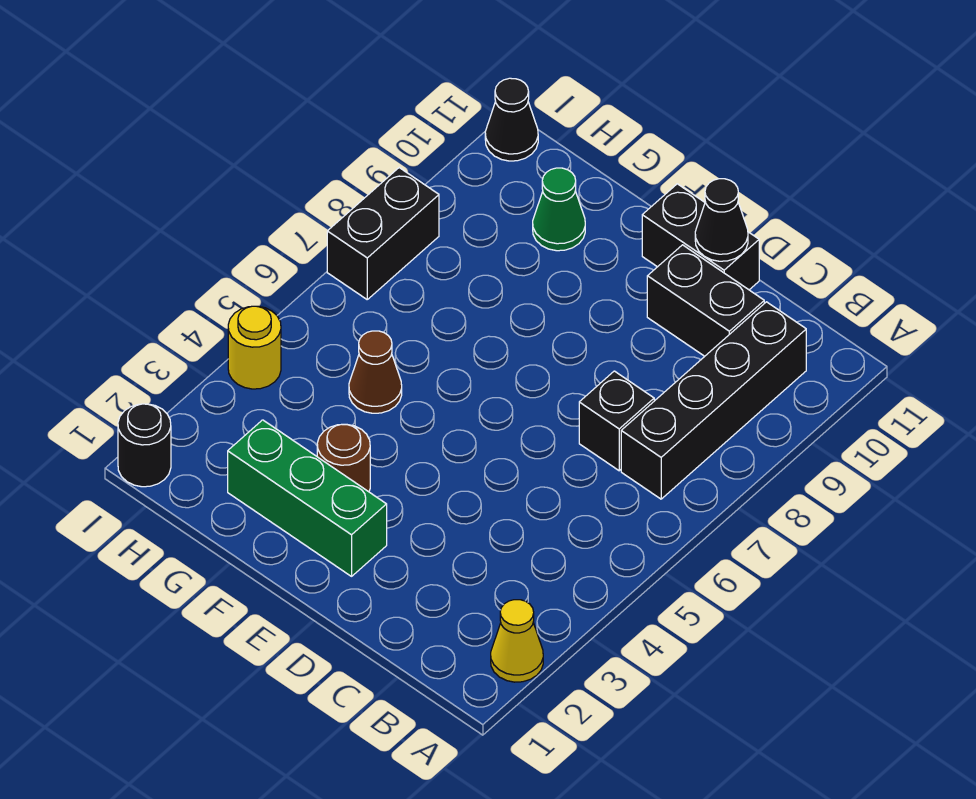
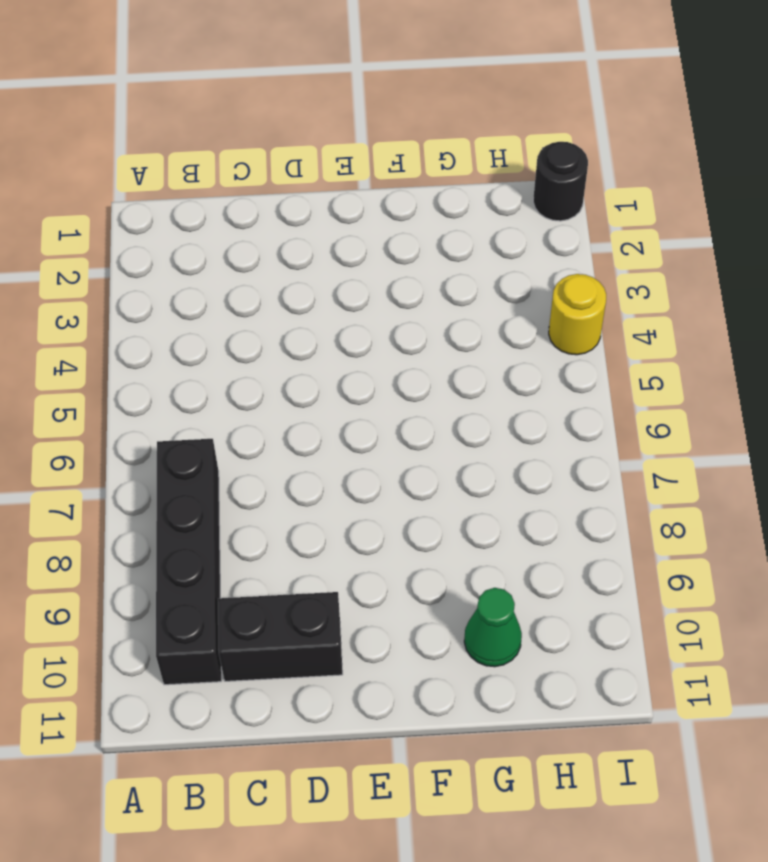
none -> yellow cone A2 level 1
none -> black brick C7 level 1
none -> black brick D11:E11 level 1

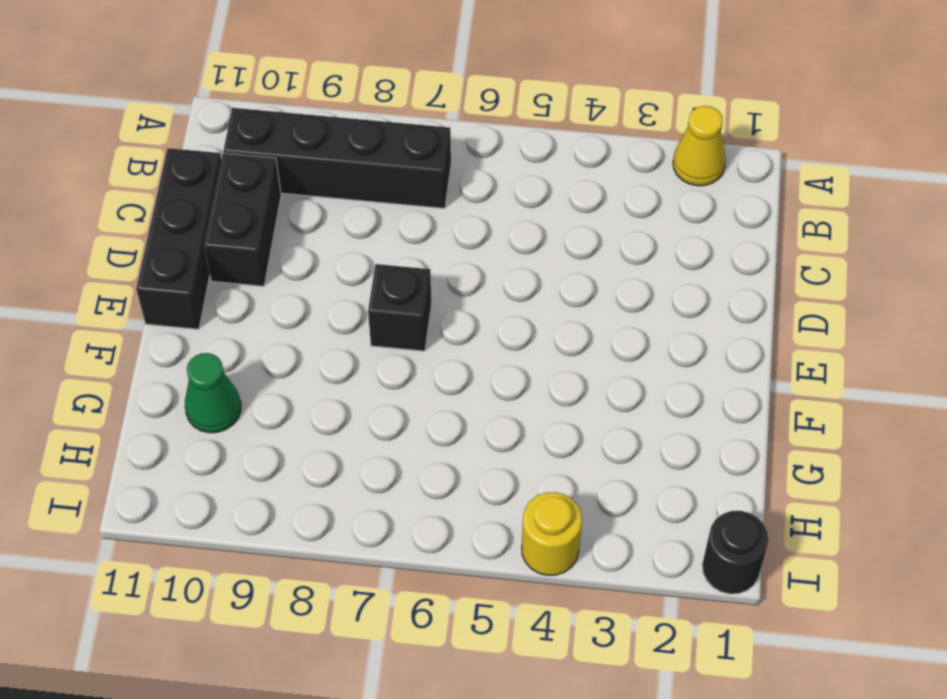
black brick C11:E11 level 1 -> black brick D11:E11 level 1
black brick E7 level 1 -> black brick C7 level 1
none -> green brick E2:G2 level 1
none -> brown round brick F3 level 1
none -> brown cone G5 level 1

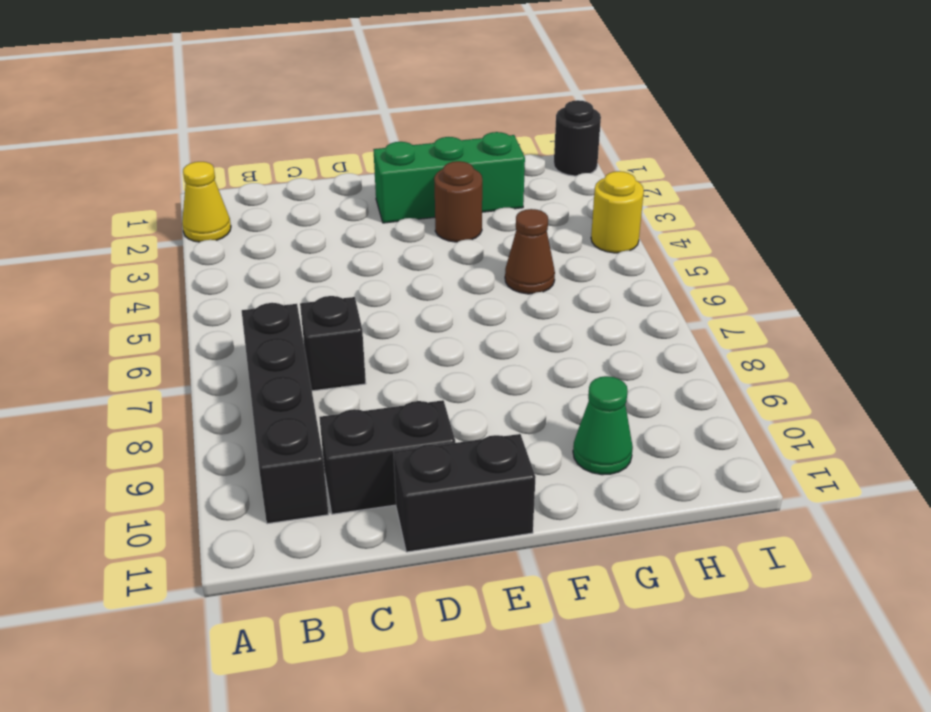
none -> black brick I7:I8 level 1
none -> black cone I11 level 1
none -> black cone D11 level 2

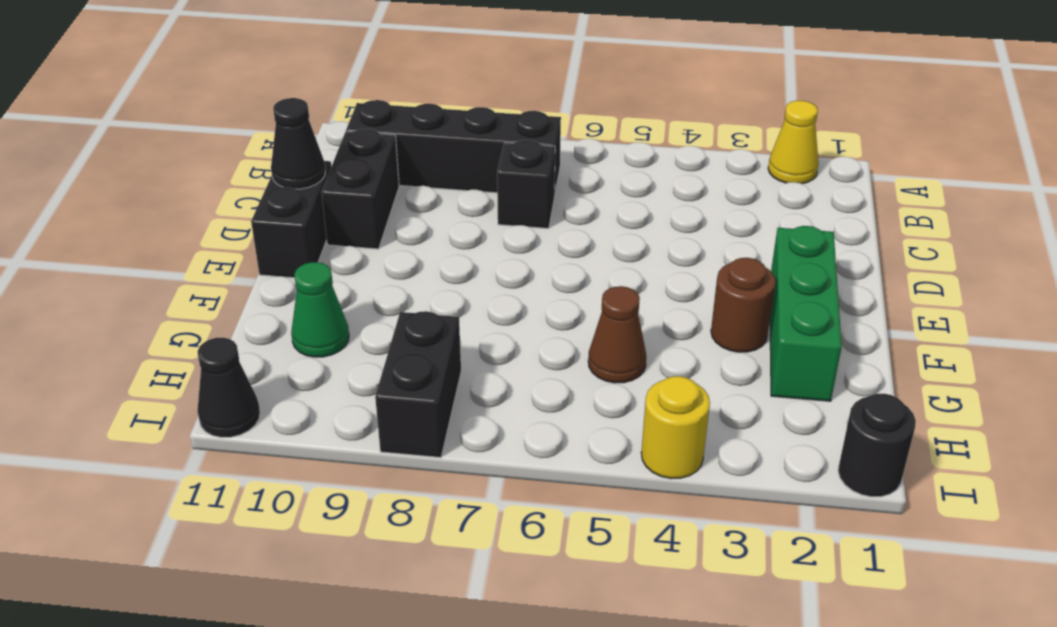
black brick H8:I8 level 1 -> black brick I7:I8 level 1

